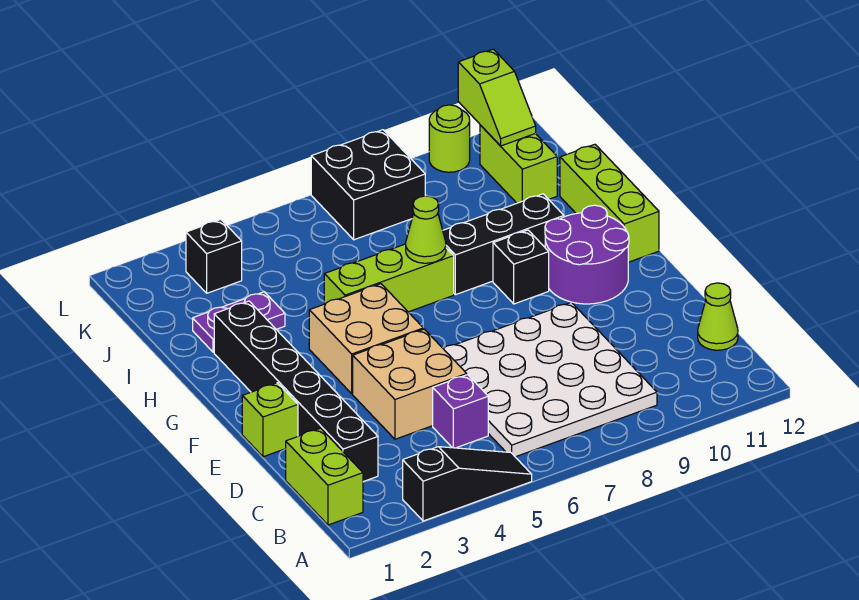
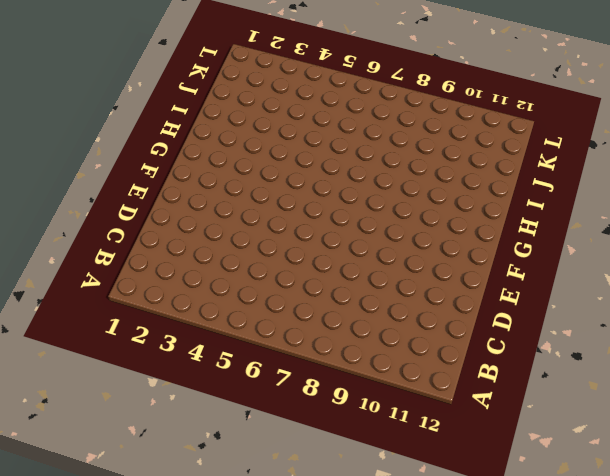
none -> black slope A3:A5 level 1 top 3
none -> lime brick B1:C1 level 1
none -> white plate B6:E9 level 1

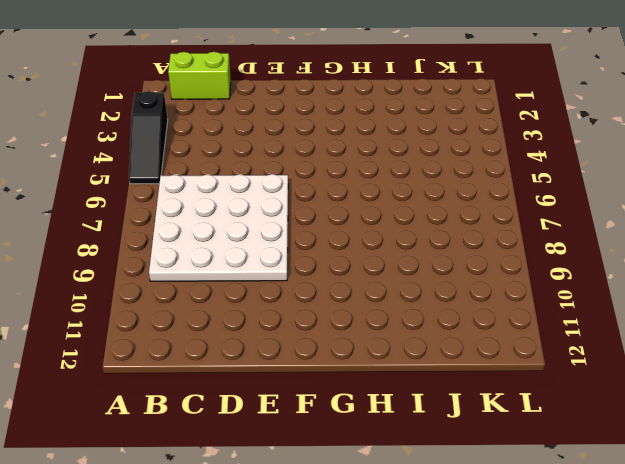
none -> black brick C2:H2 level 1
none -> purple brick C5 level 1
none -> lime cone C12 level 1

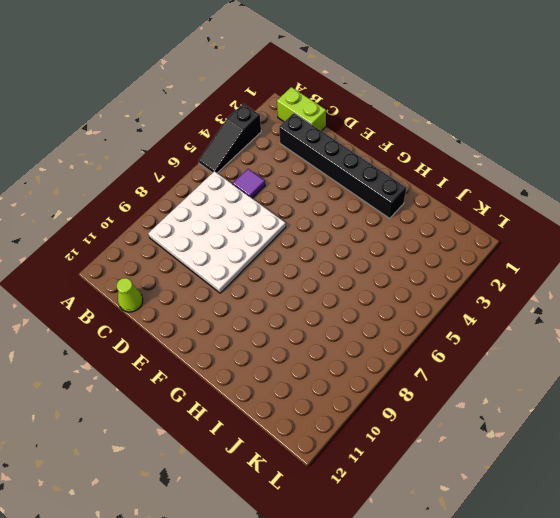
purple tile C5 level 1 -> purple brick C5 level 1
none -> tan brick D4:E5 level 1
none -> lime brick E1 level 1
none -> tan brick F4:G5 level 1

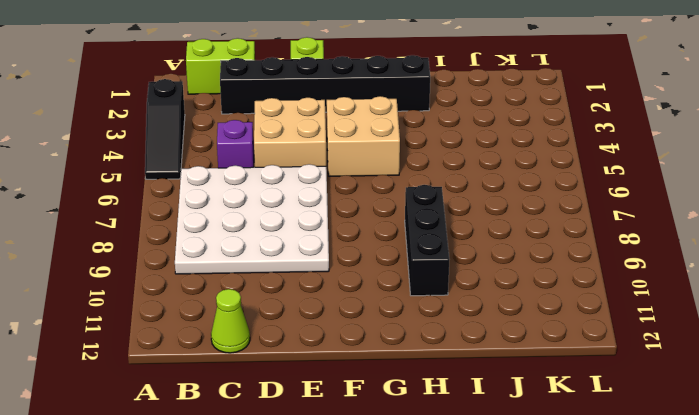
none -> purple round brick F10:G11 level 1
none -> black brick G9 level 1
none -> lime brick G12:I12 level 1

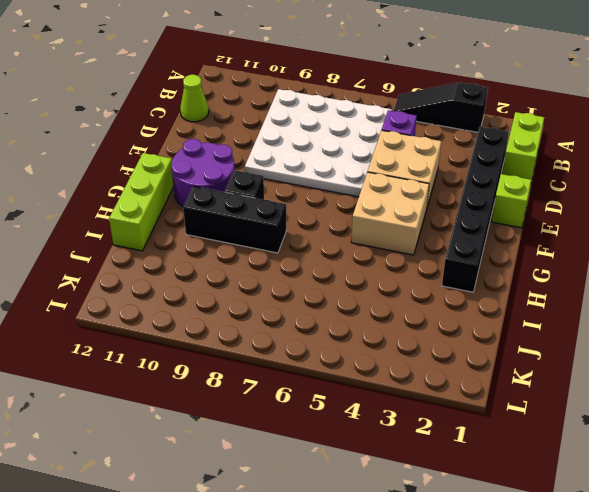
none -> lime brick H5:H7 level 1
none -> purple plate I2:I3 level 1
none -> lime brick J11:K11 level 1

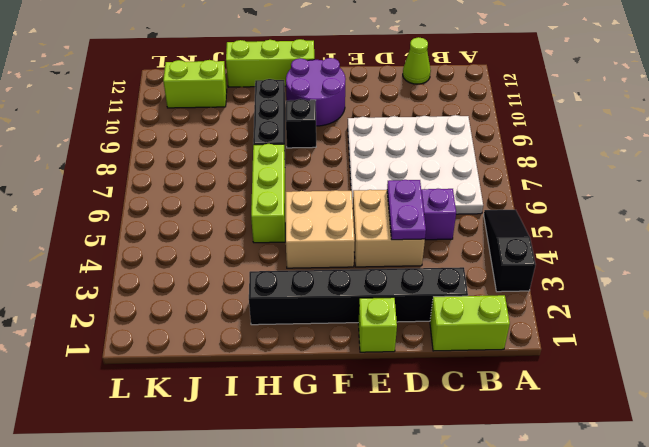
purple plate D4:D5 level 2 -> purple plate I2:I3 level 1
none -> black brick K3 level 1
none -> black brick K7:L8 level 1
none -> lime round brick L10 level 1

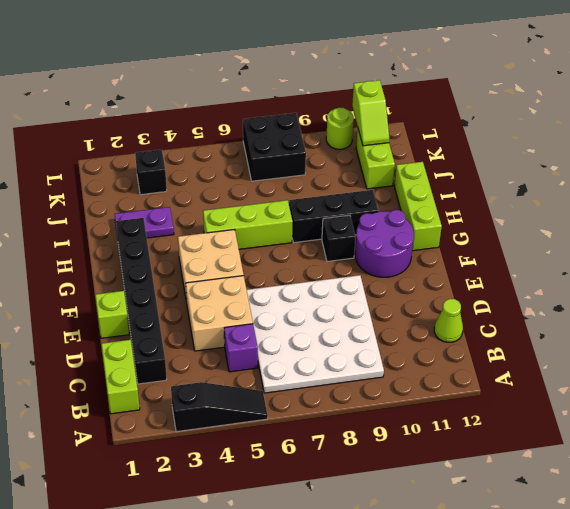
none -> lime cone H7 level 2

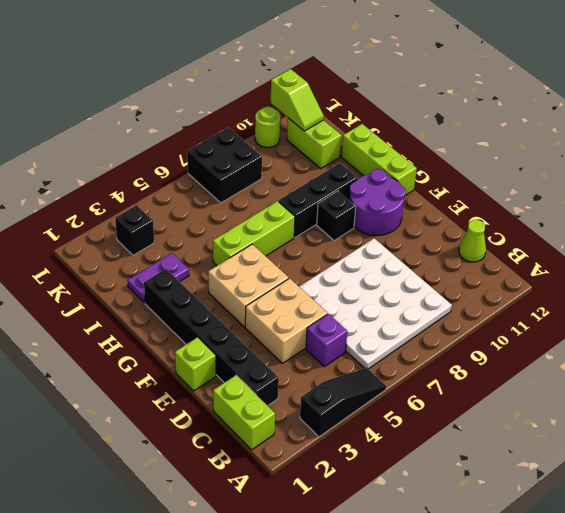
none -> lime cone H7 level 2

